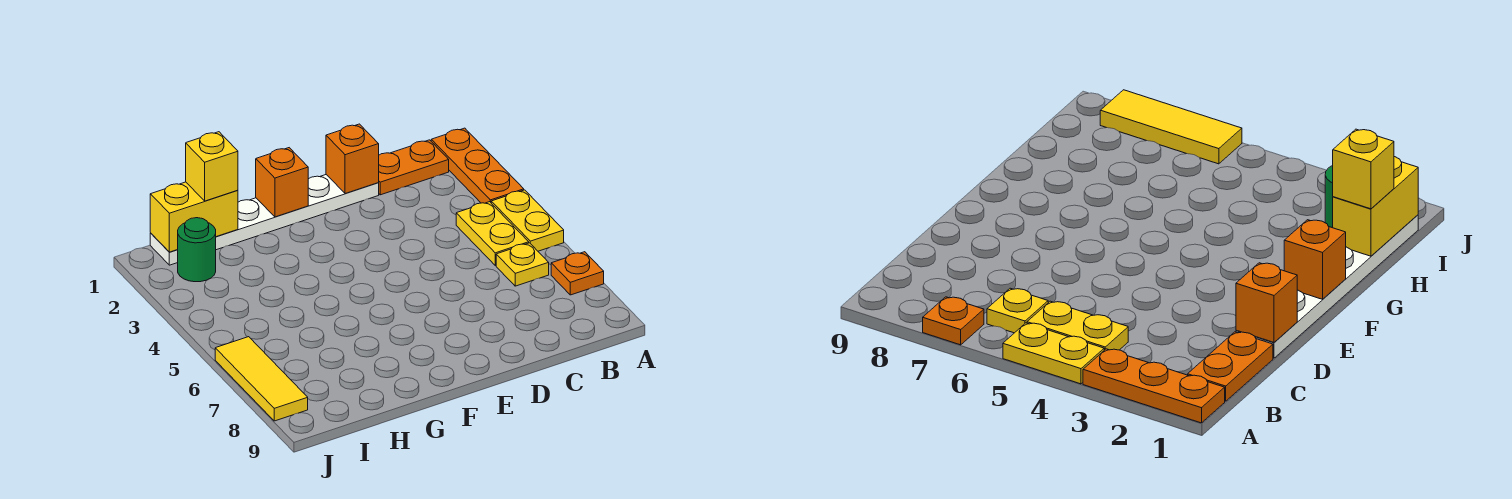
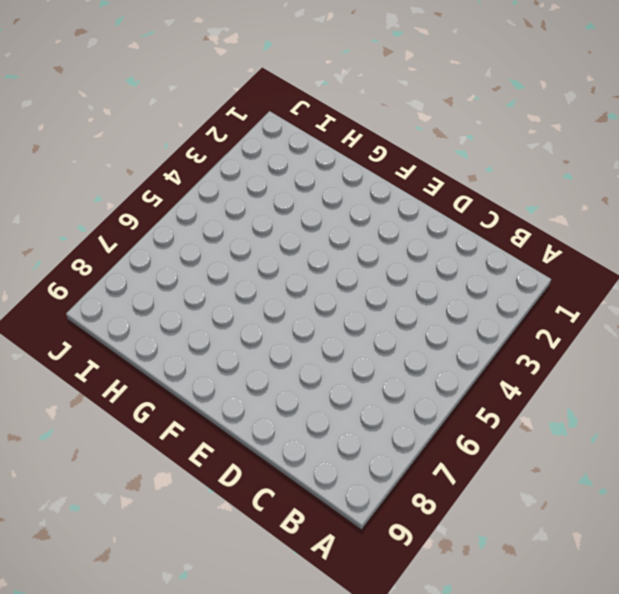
none -> orange plate A1:A3 level 1
none -> yellow plate A4:A5 level 1
none -> orange plate A7 level 1

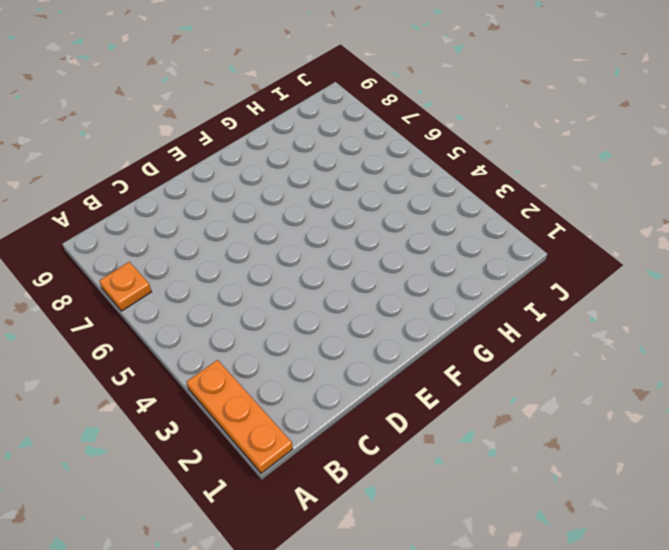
none -> yellow plate A4:A5 level 1
none -> orange plate B1:C1 level 1
none -> yellow plate B4:B5 level 1

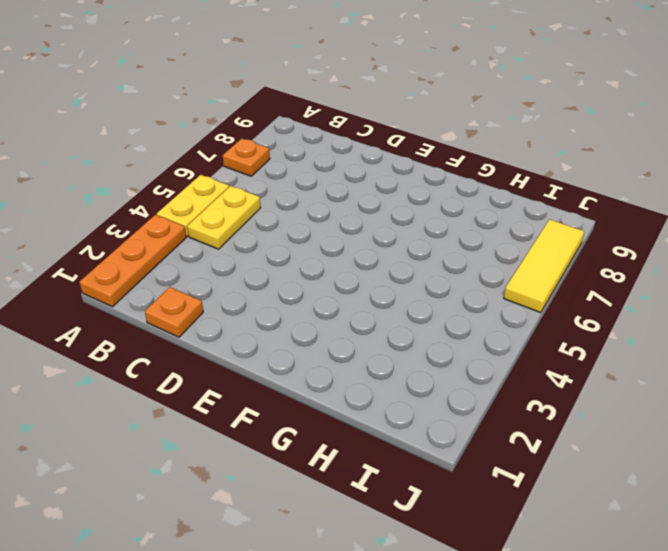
orange plate C1 level 1 -> orange plate B1:C1 level 1
none -> yellow plate B6 level 1
none -> white plate D1:I1 level 1
none -> green round brick I2 level 1

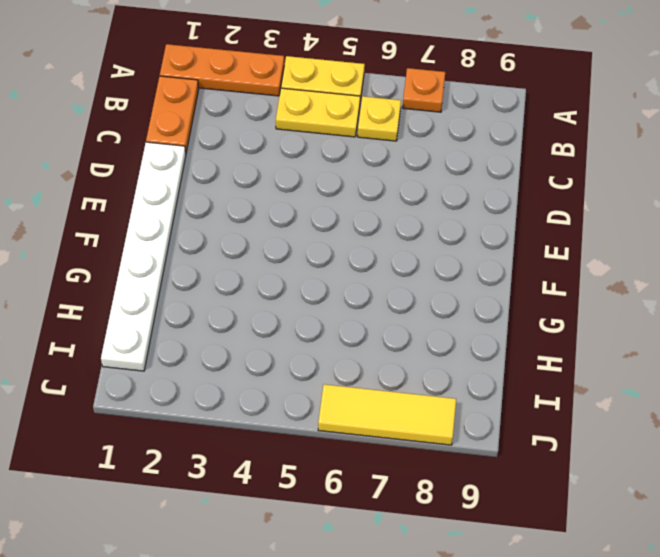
none -> green round brick I2 level 1
none -> orange brick D1 level 2
none -> orange brick F1 level 2

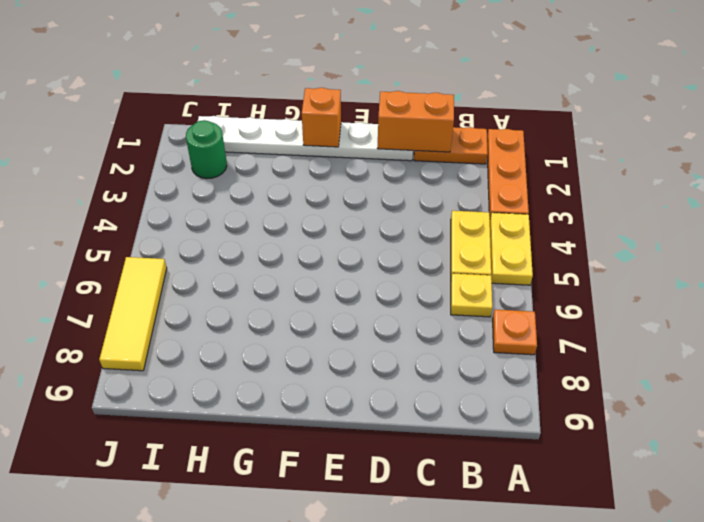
orange brick C1:D1 level 2 -> orange brick D1 level 2
none -> yellow brick H1:I1 level 2
none -> yellow brick H1 level 3

